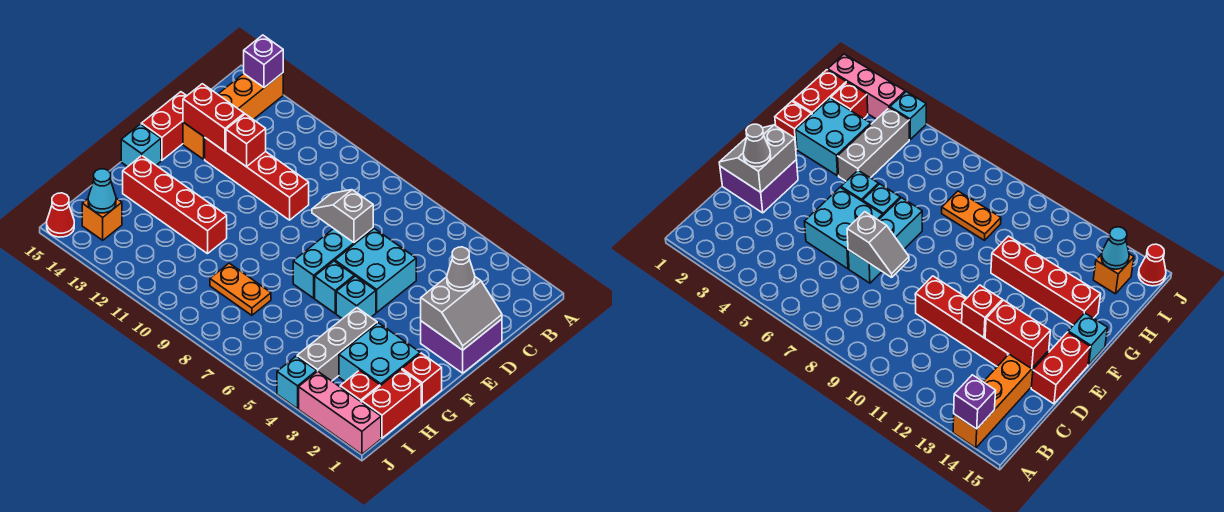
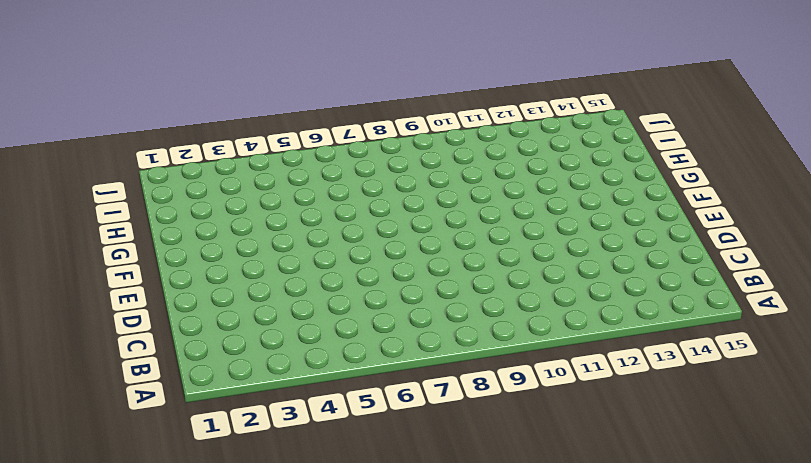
none -> orange brick A14:D14 level 1
none -> purple brick D1:E2 level 1
none -> cyan brick D5:E6 level 1

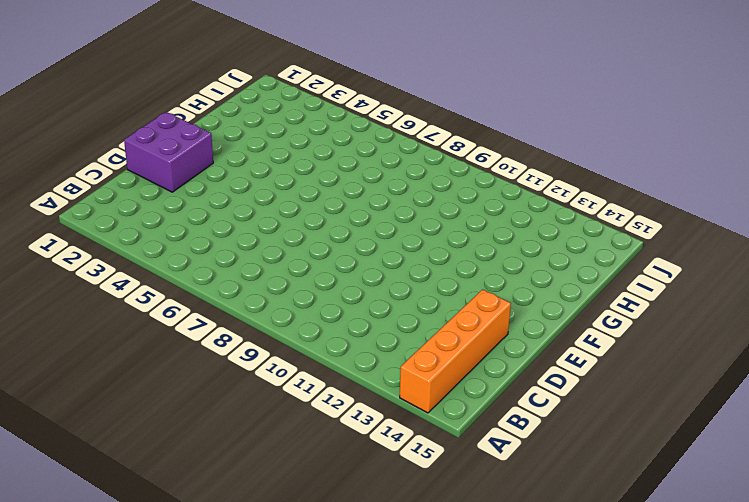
none -> cyan brick D5:E6 level 1
none -> cyan brick D7:F7 level 1
none -> red brick D10:D13 level 1

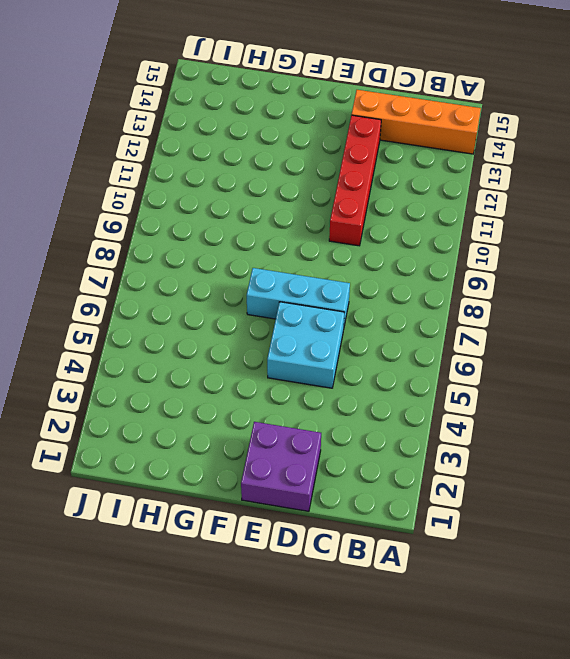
none -> red brick D15:E15 level 1
none -> cyan brick F5 level 1
none -> cyan brick F6 level 1

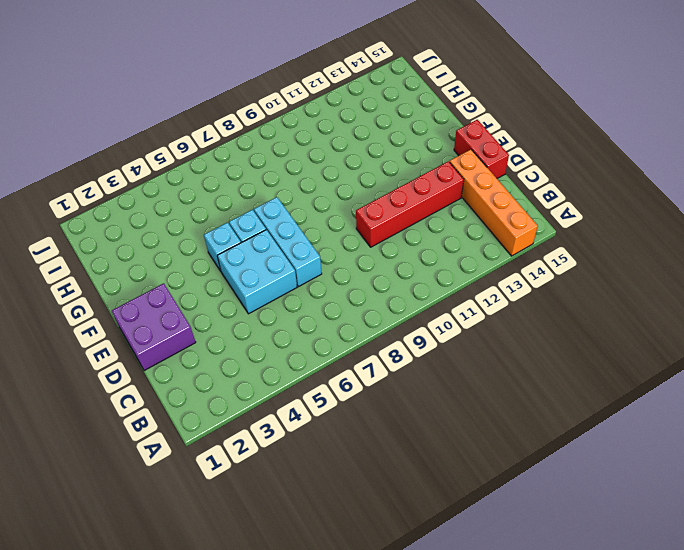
none -> cyan brick F15 level 1
none -> red brick G1 level 1
none -> cyan brick G2:H3 level 1

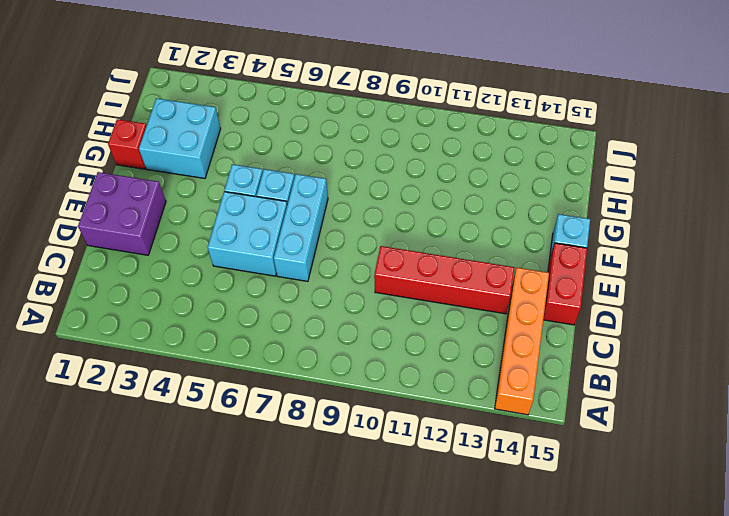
none -> grey brick G4:I4 level 1
none -> red brick G11:G14 level 1
none -> red brick H1:I1 level 1

